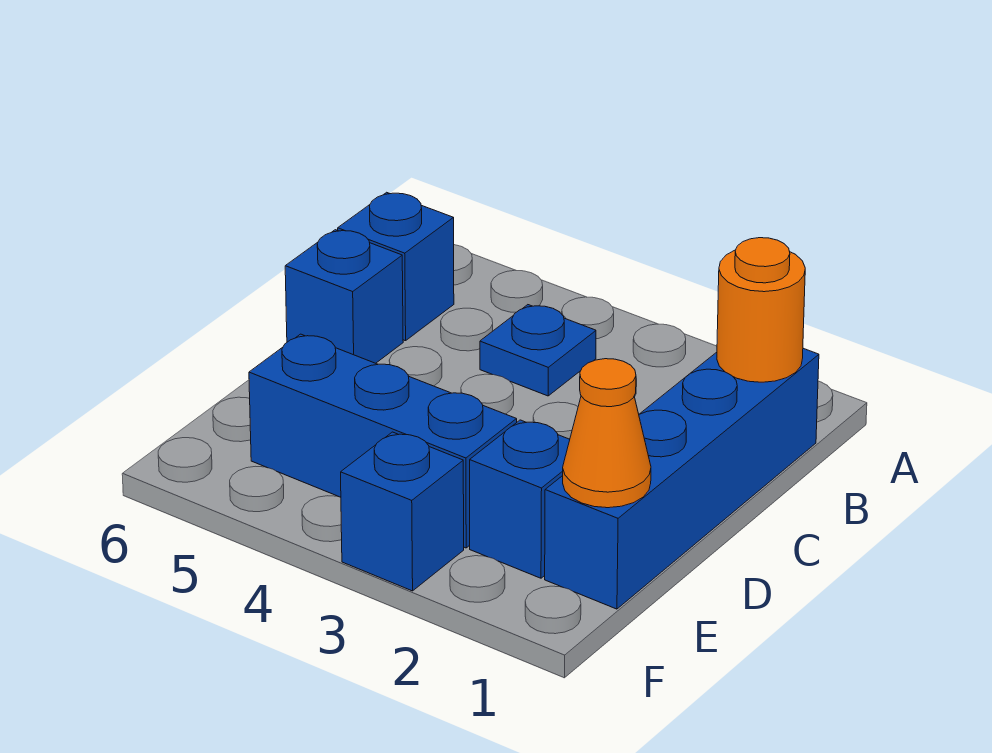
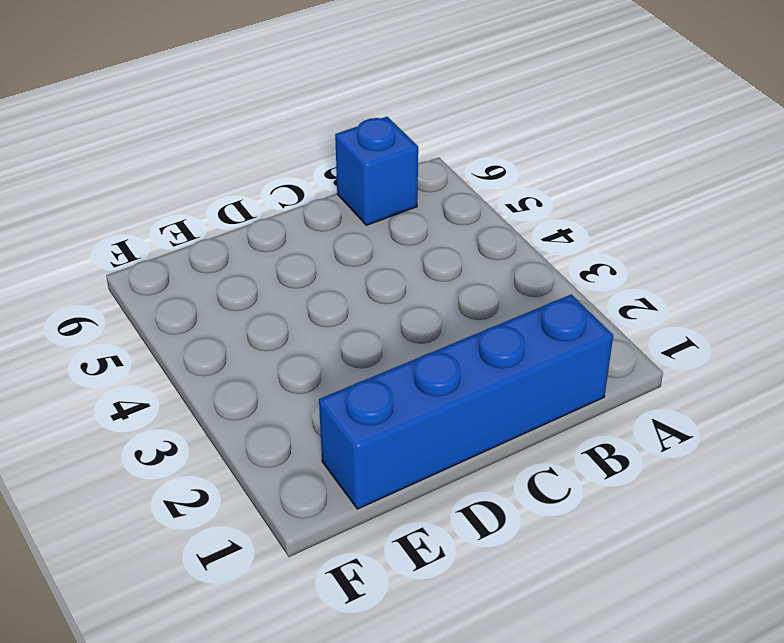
none -> blue plate B4 level 1
none -> blue brick C6 level 1

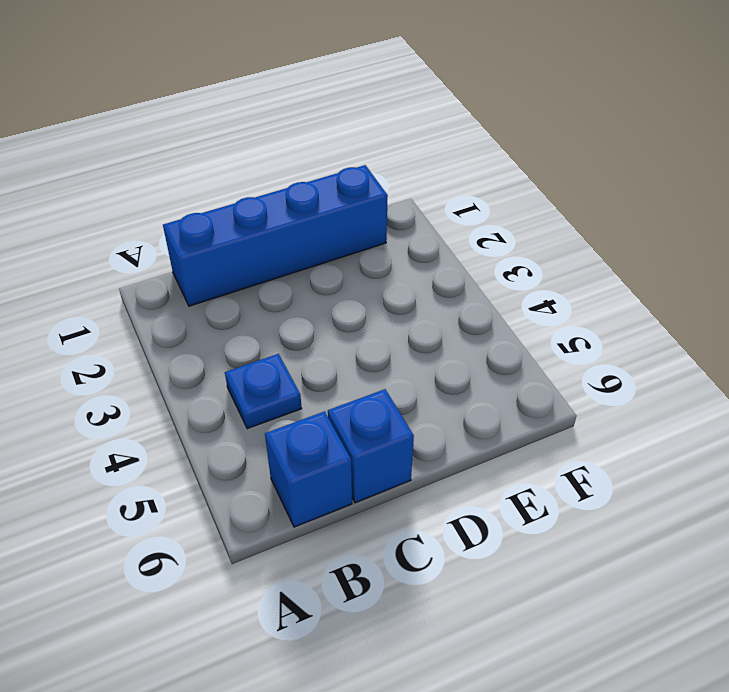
none -> blue brick E2 level 1
none -> blue brick E3:E5 level 1

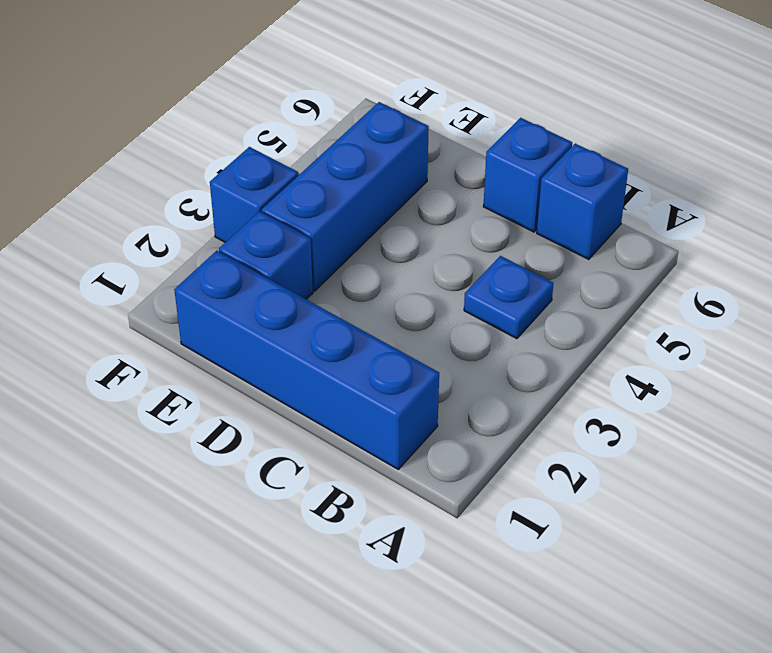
none -> orange round brick B1 level 2
none -> orange cone E1 level 2

